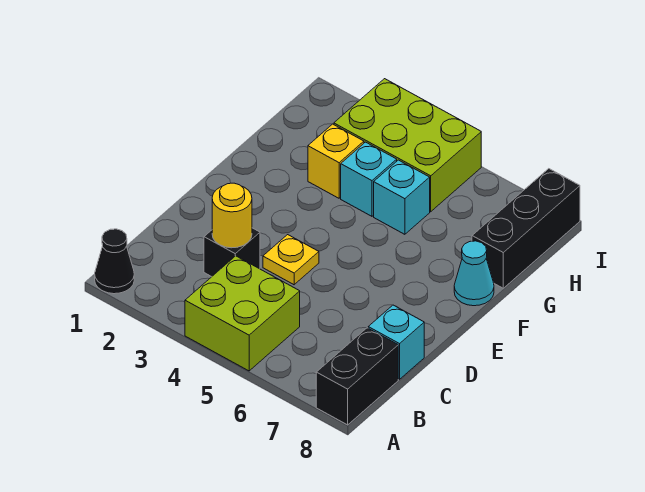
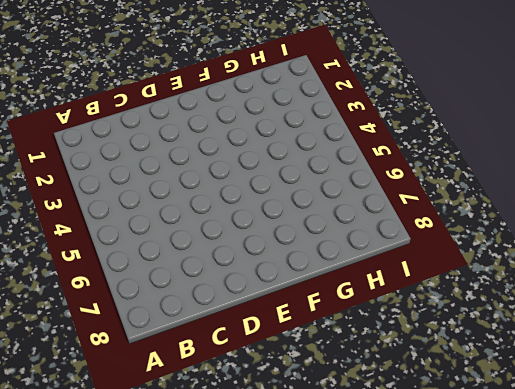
none -> black cone A1 level 1
none -> lime brick A4:B5 level 1
none -> black brick A8:B8 level 1

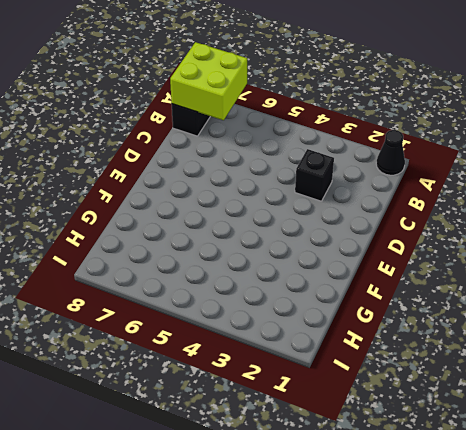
lime brick A7:B8 level 2 -> lime brick A4:B5 level 1
none -> cyan brick C8 level 1
none -> yellow plate D4 level 1
none -> cyan cone F8 level 1

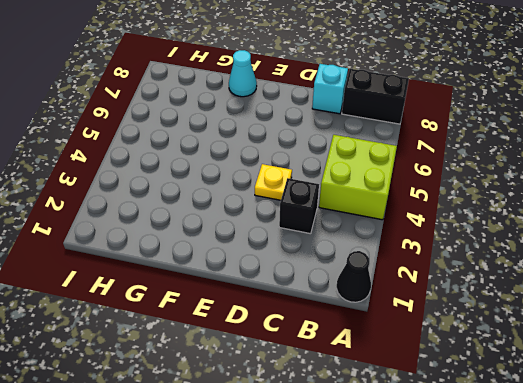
none -> yellow brick G3 level 1
none -> cyan brick G4 level 1
none -> cyan brick G5 level 1

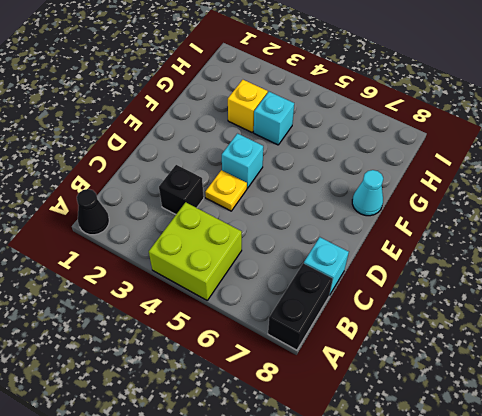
cyan brick E4 level 1 -> cyan brick G5 level 1
none -> black brick G8:I8 level 1
none -> lime brick H3:I5 level 1
none -> yellow round brick C3 level 2

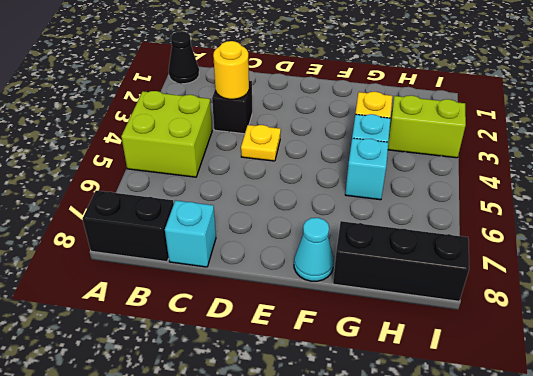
lime brick H3:I3 level 1 -> lime brick H3:I5 level 1

